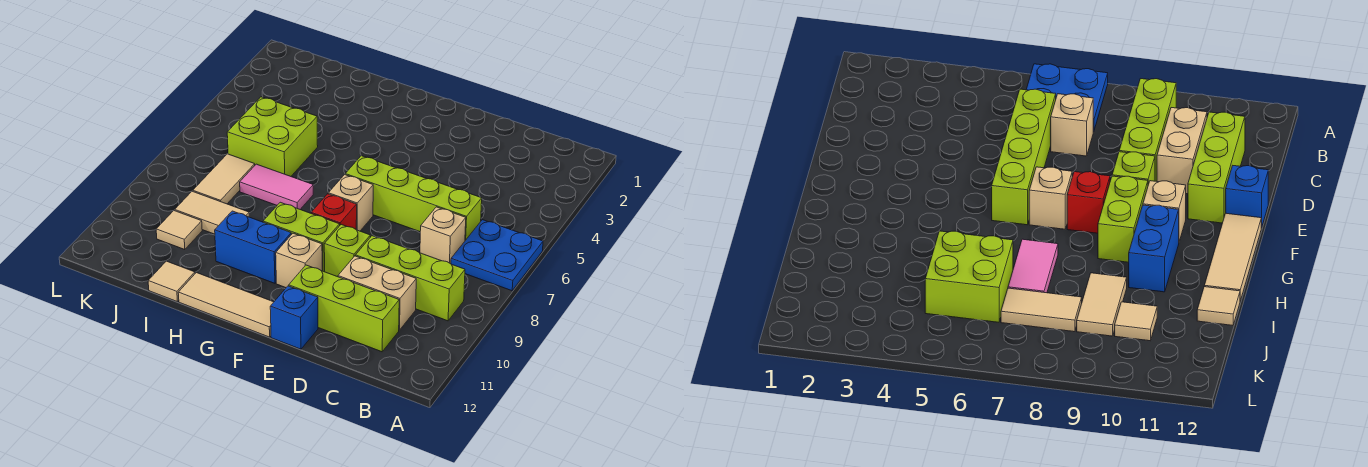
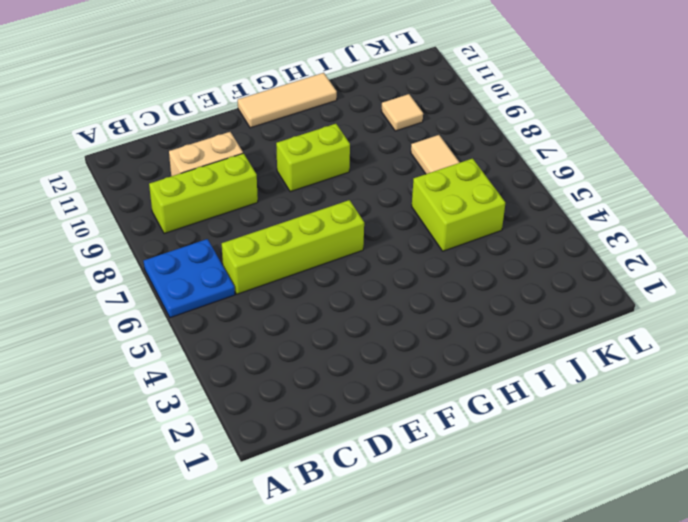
none -> tan brick C7 level 1
none -> lime brick C11:E11 level 1
none -> lime brick E9 level 1

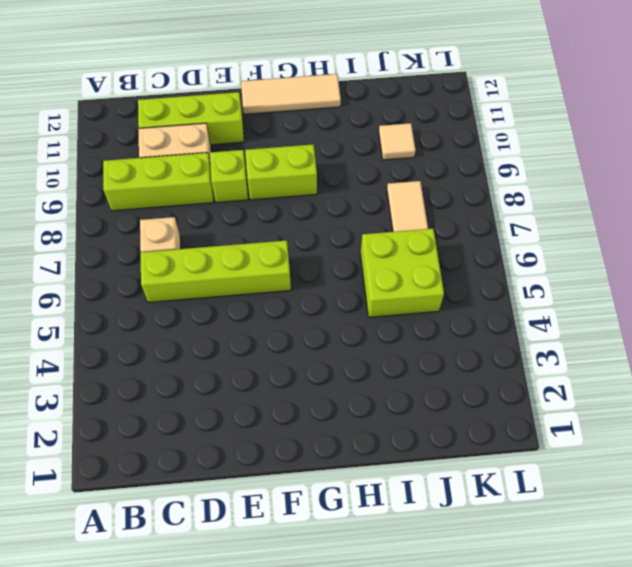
none -> blue plate A6:B7 level 1
none -> blue brick E12 level 1
none -> tan brick F7 level 1

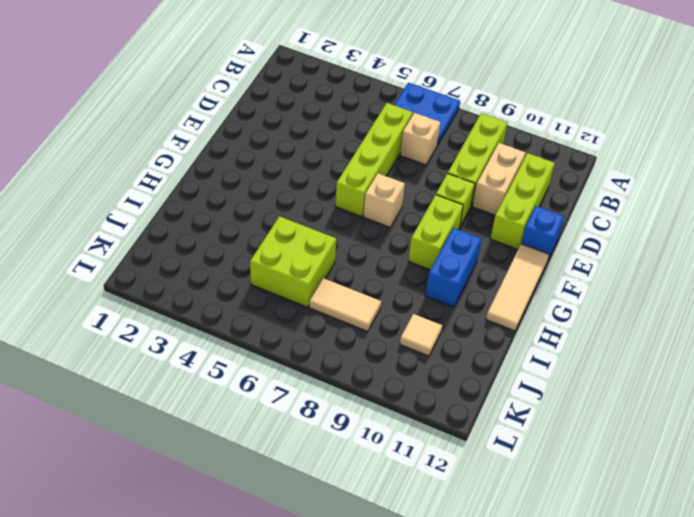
none -> red brick F8 level 1
none -> tan brick F10 level 1
none -> pink tile H7:I7 level 1

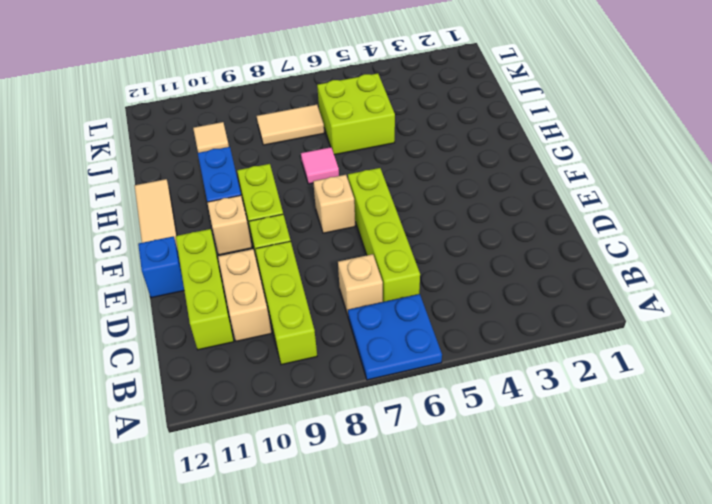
pink tile H7 level 1 -> pink tile H7:I7 level 1
none -> red brick F8 level 1
none -> tan tile I9:J9 level 1
none -> tan tile I12 level 1

